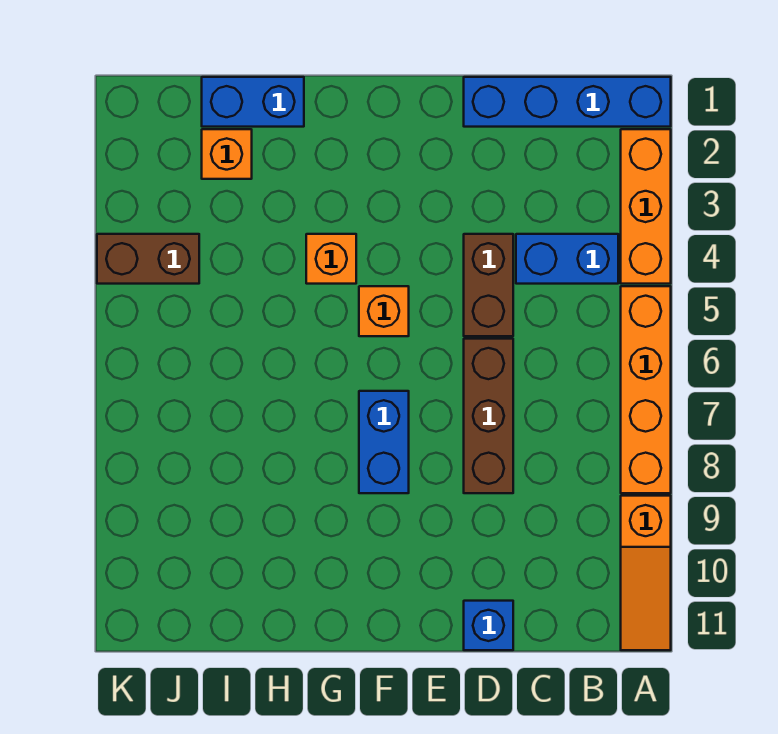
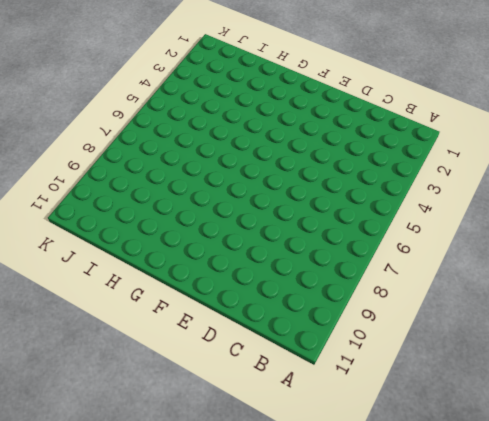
none -> blue brick A1:D1 level 1
none -> orange brick A2:A4 level 1
none -> orange brick A5:A8 level 1

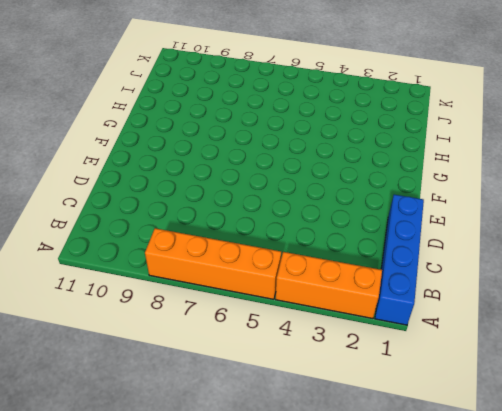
none -> orange slope A9:A11 level 1 top 9
none -> blue brick B4:C4 level 1
none -> brown brick D4:D5 level 1

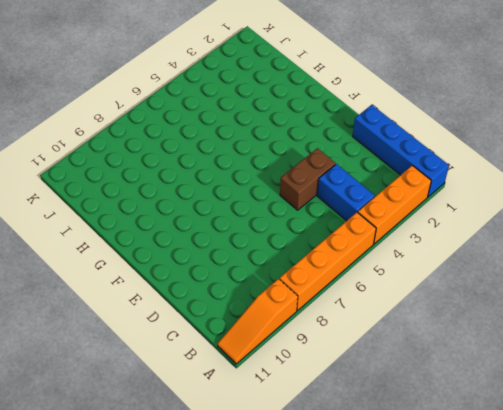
none -> brown brick D6:D8 level 1
none -> blue brick D11 level 1
none -> orange brick F5 level 1

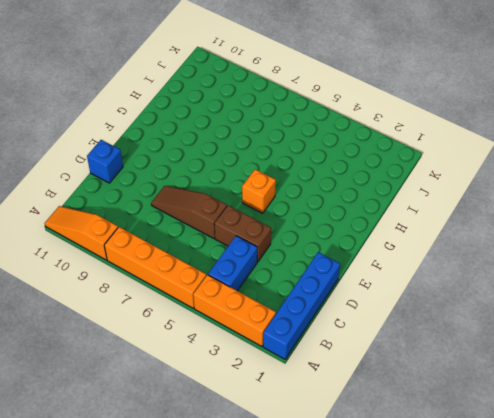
brown slope D6:D8 level 1 top 6 -> brown brick D6:D8 level 1
none -> blue brick F7:F8 level 1
none -> orange brick G4 level 1
none -> blue brick H1:I1 level 1

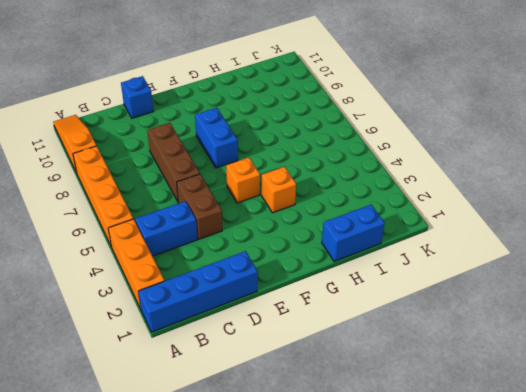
none -> orange brick I2 level 1
none -> brown brick J4:K4 level 1

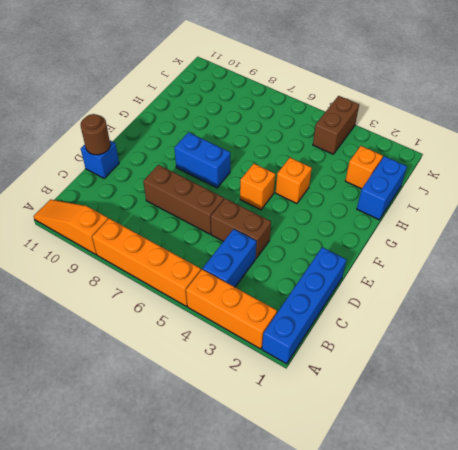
brown round brick D11 level 2 -> none

